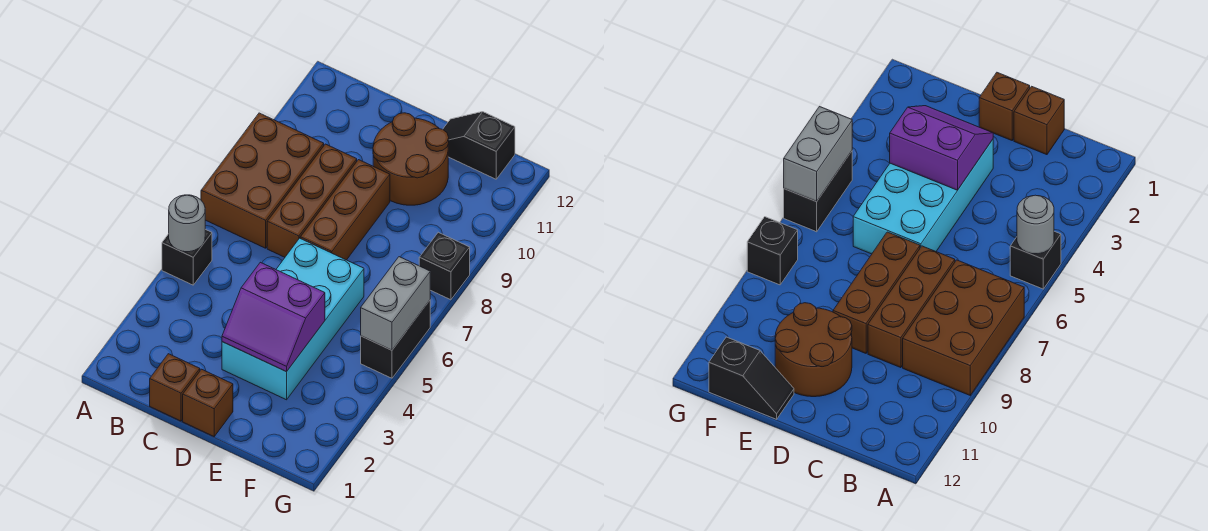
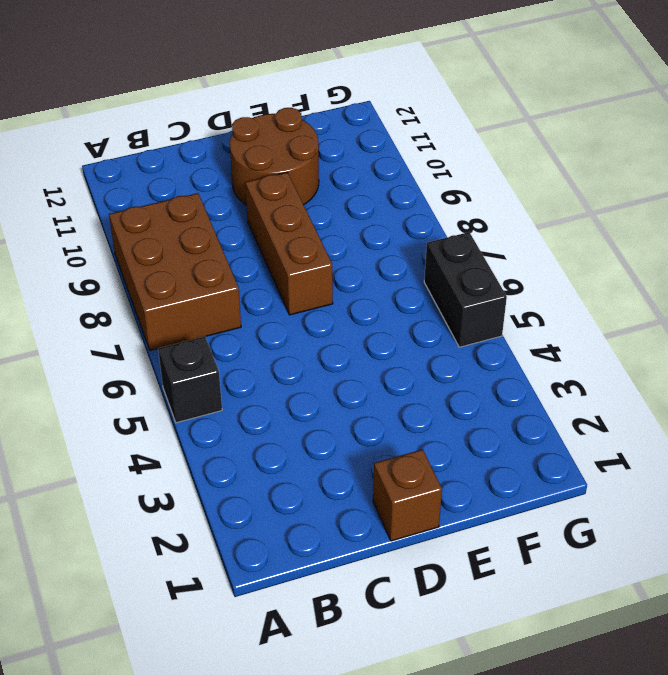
none -> brown brick C1 level 1
none -> brown brick C7:C9 level 1
none -> cyan brick D3:E6 level 1

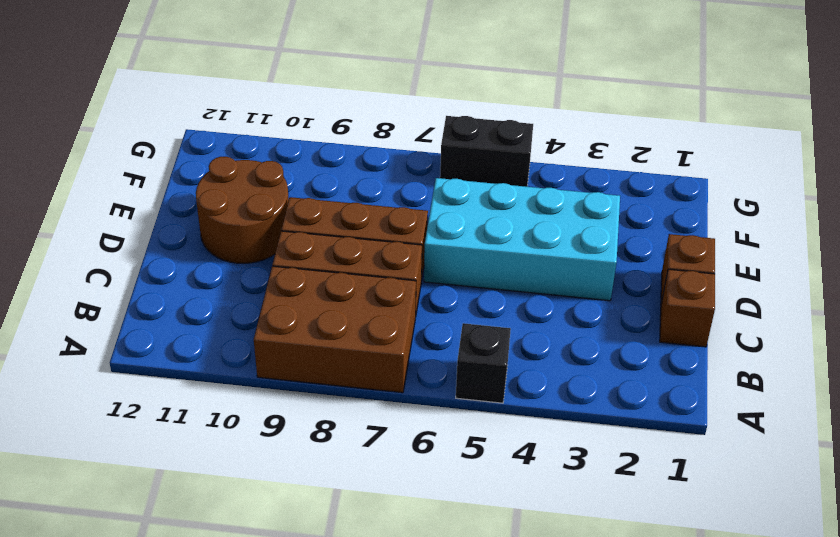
none -> black slope E12:F12 level 1 top F
none -> black brick G8 level 1
none -> grey round brick A5 level 2

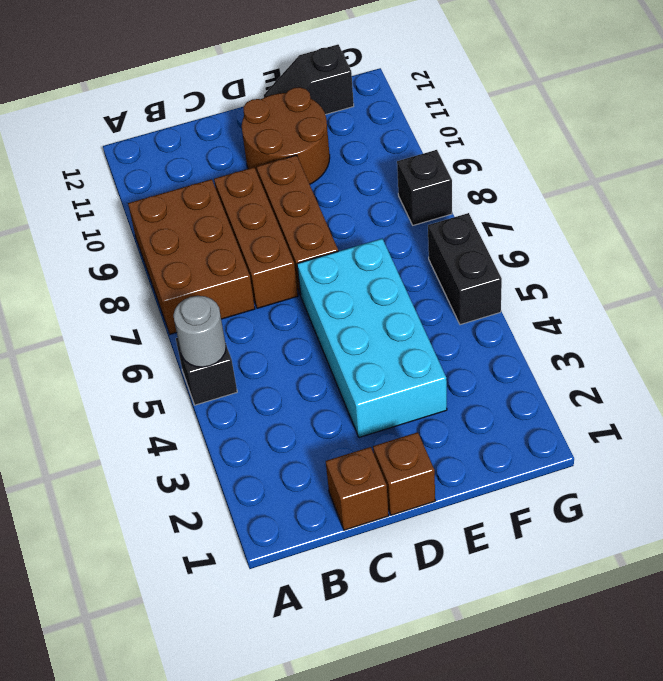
none -> purple slope D3:E4 level 2 top 4
none -> grey brick G5:G6 level 2

